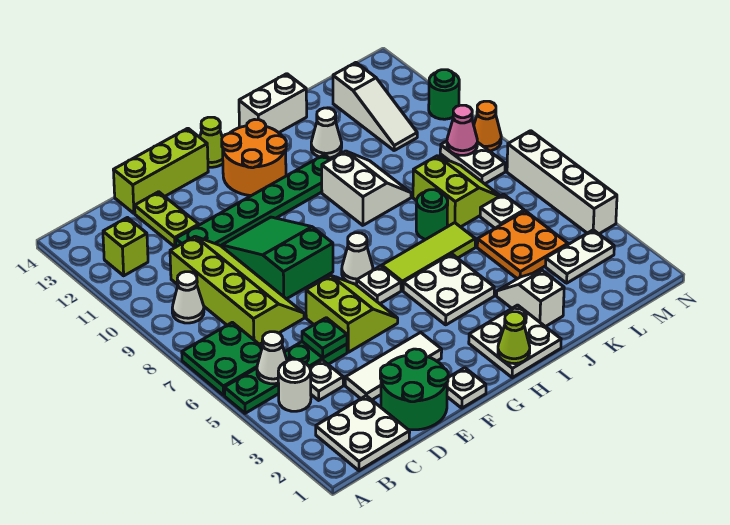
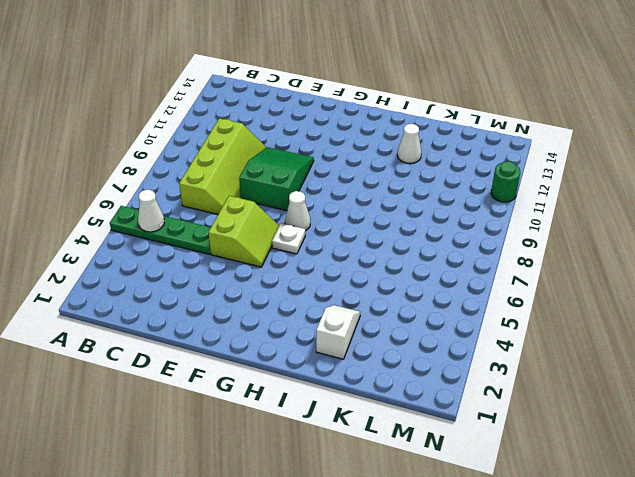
none -> green plate A6:B7 level 1
none -> white plate B1:C2 level 1
none -> white round brick B4 level 1
none -> white cone B9 level 1

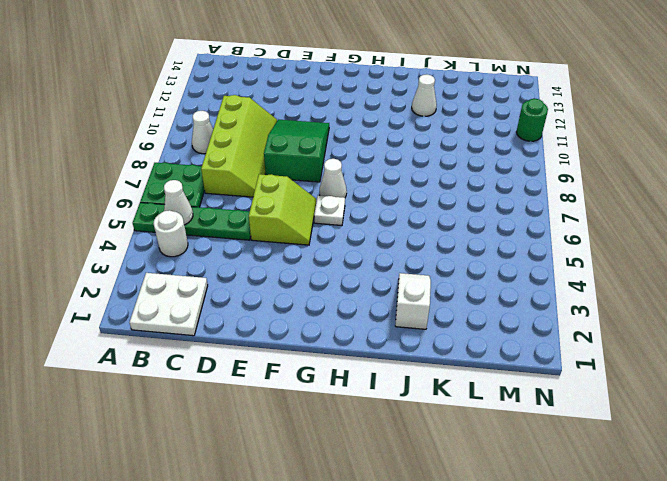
none -> lime brick B12 level 1
none -> white plate C4 level 1
none -> green round brick D1:E2 level 1
none -> white tile D3:F3 level 1

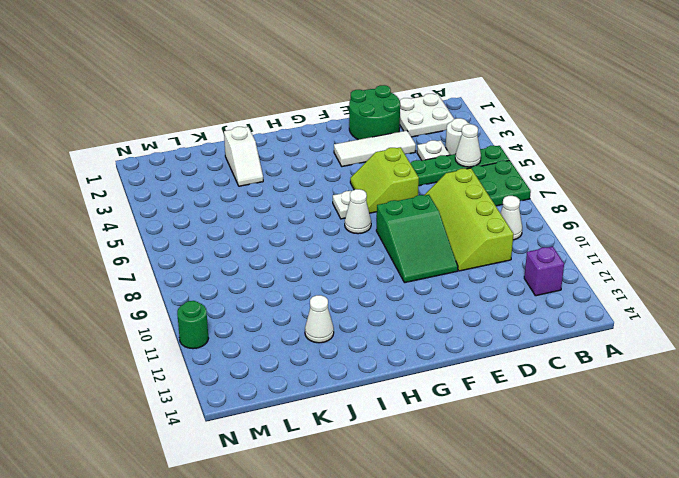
purple brick B12 level 1 -> lime brick B12 level 1
none -> green plate D11:I11 level 1
none -> lime plate D12:D13 level 1
none -> lime brick D14:F14 level 1
none -> white plate F1 level 1

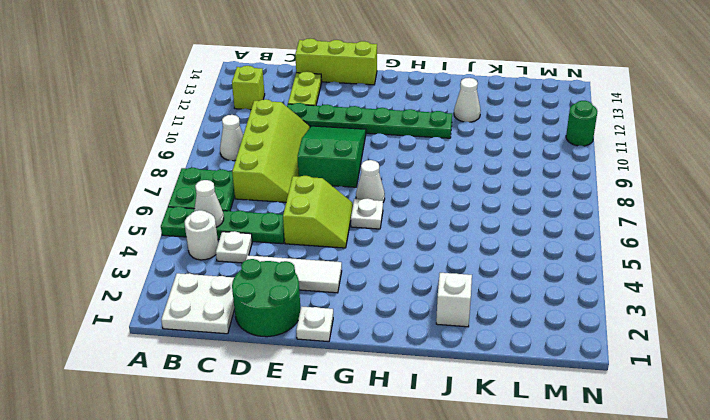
none -> orange round brick G12:H13 level 1
none -> lime cone G14 level 1
none -> white plate H1:I2 level 1
none -> white plate H4:I5 level 1

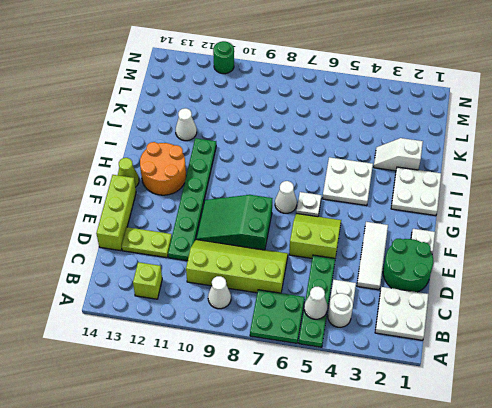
none -> lime tile H6:J6 level 1
none -> white slope I9:J10 level 1 top I
none -> white brick I14:J14 level 1
none -> green round brick J7 level 1

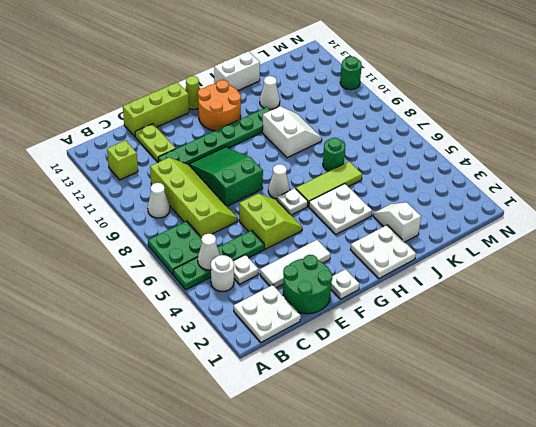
none -> orange plate K4:L5 level 1
none -> lime slope K7:L8 level 1 top K
none -> white plate L3:M3 level 1
none -> white plate L6 level 1

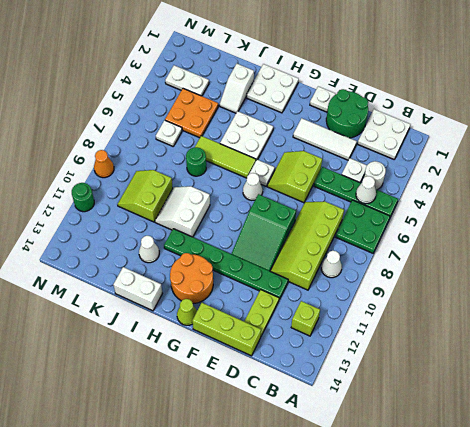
lime slope K9:L10 level 1 top K -> lime slope K7:L8 level 1 top K
none -> white slope L11:L13 level 1 top 13
none -> white plate M8:M9 level 1
none -> white brick N4:N7 level 1
none -> green plate D5 level 2

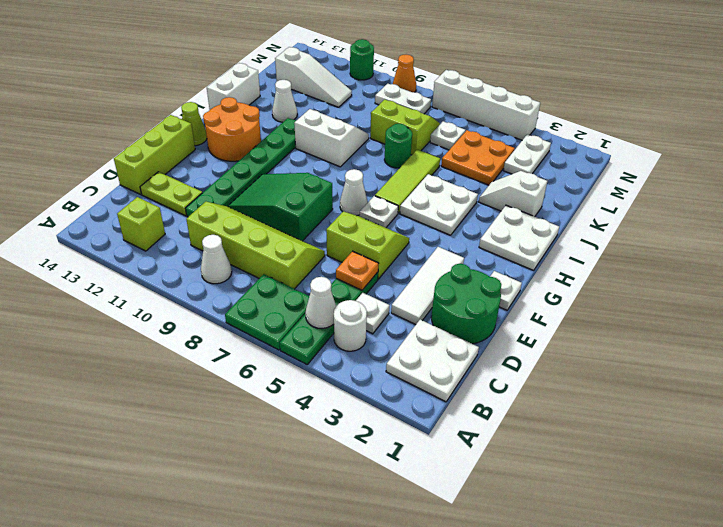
orange plate D5 level 2 -> green plate D5 level 2
none -> lime cone H1 level 2
none -> pink cone M9 level 2

